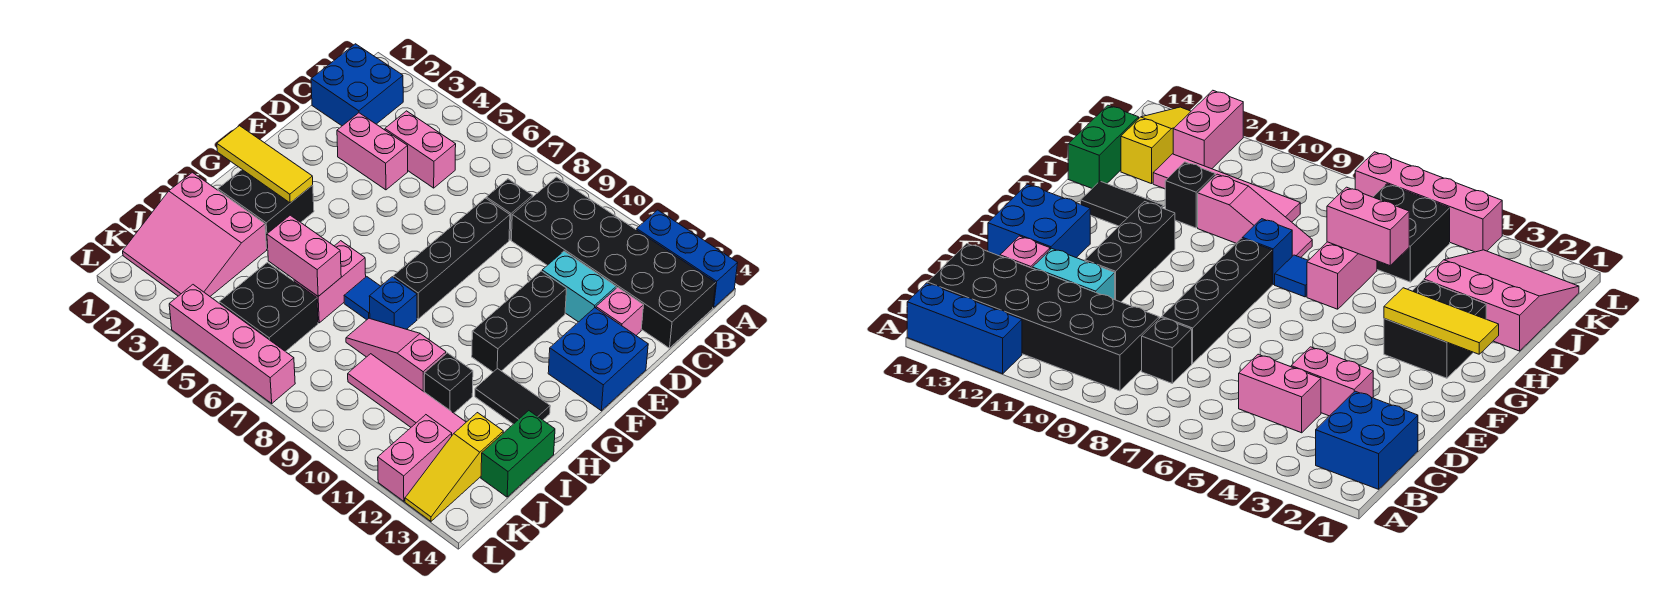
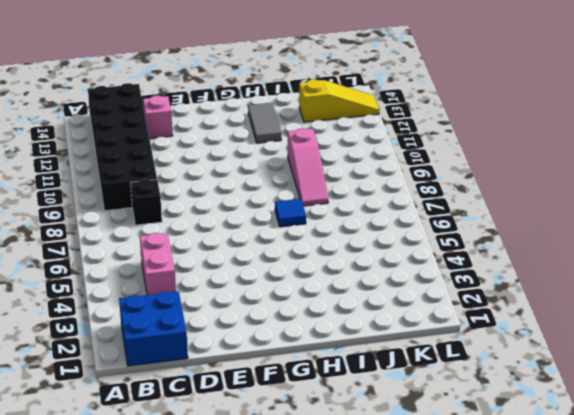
grey tile H12:H13 level 1 -> black tile H12:H13 level 1
none -> blue brick A12:A14 level 1
none -> pink brick D3:D4 level 1
none -> black brick D8:G8 level 1

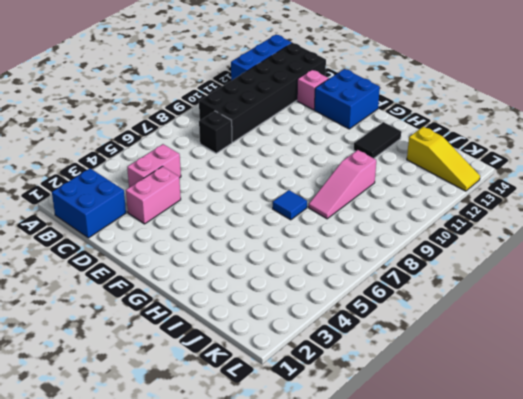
none -> black brick D8:G8 level 1
none -> cyan brick D11:D12 level 1
none -> black brick E11:G11 level 1

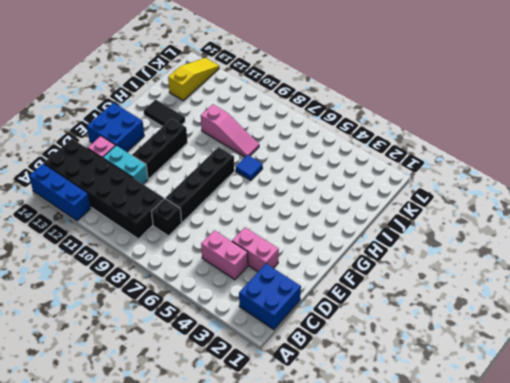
none -> black brick G2:H3 level 1
none -> pink brick H6:I6 level 1
none -> blue brick H8 level 1

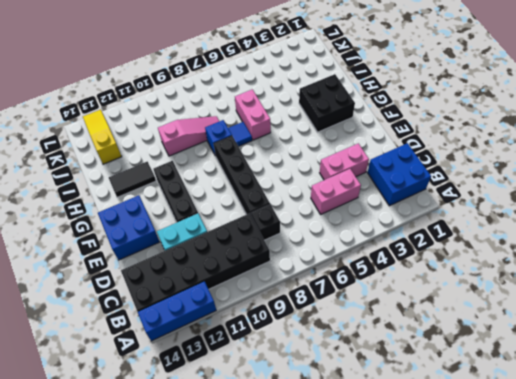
none -> pink brick D13 level 1
none -> pink slope I1:K3 level 1 top I
none -> black brick I11 level 1

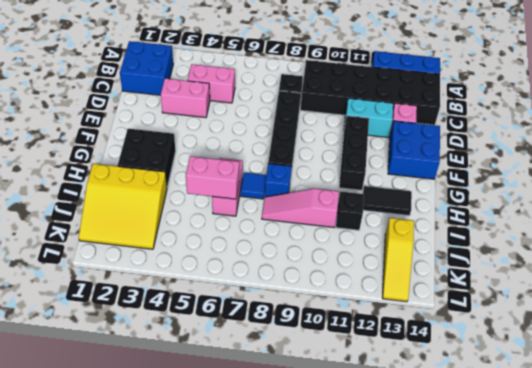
yellow slope I1:K3 level 1 top I -> pink slope I1:K3 level 1 top I
none -> green brick I14:J14 level 1
none -> black brick J5:K6 level 1
none -> pink tile J9:J12 level 1

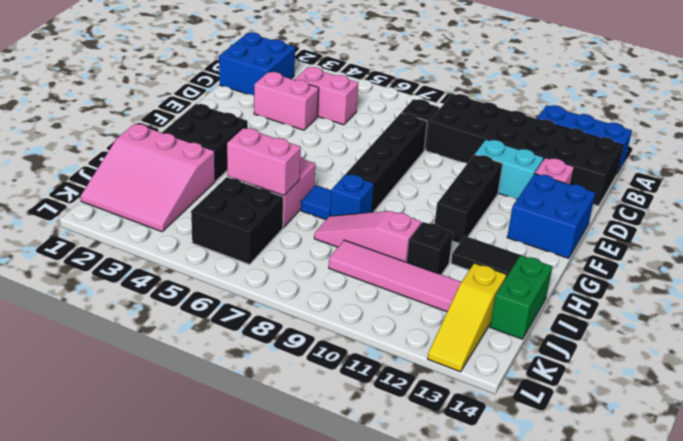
none -> pink brick K12:L12 level 1
none -> pink brick L4:L7 level 1
none -> yellow tile G1:G3 level 2

